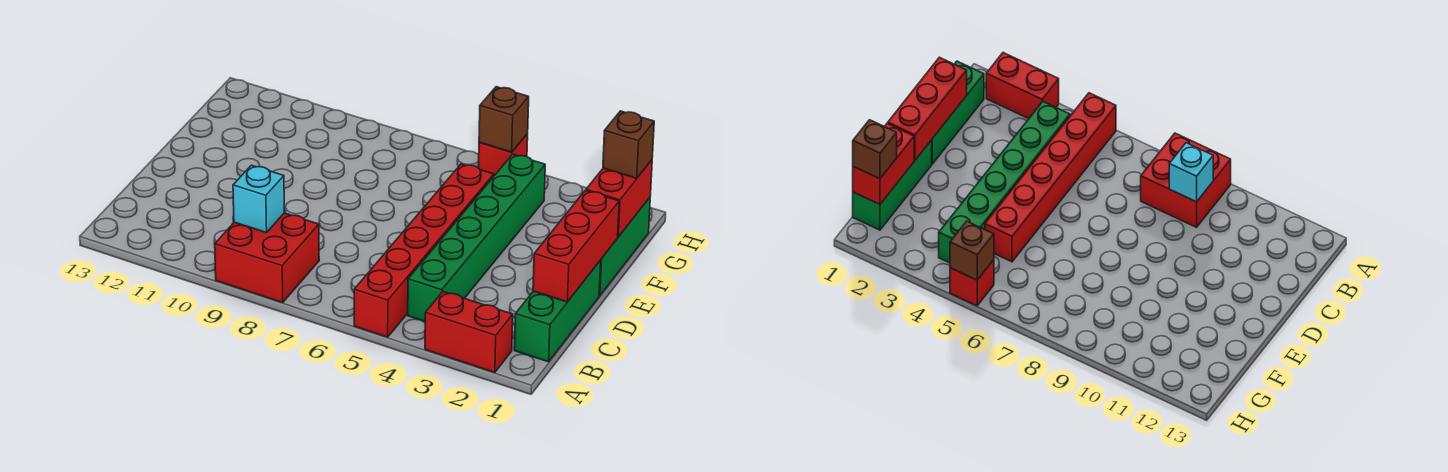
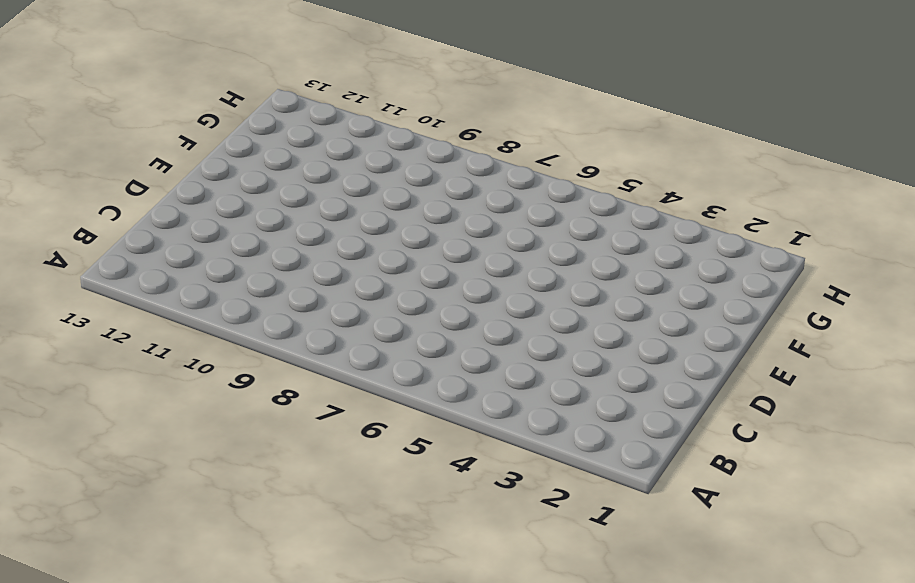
none -> red brick A2:A3 level 1
none -> red brick A5:F5 level 1
none -> red brick A8:B9 level 1

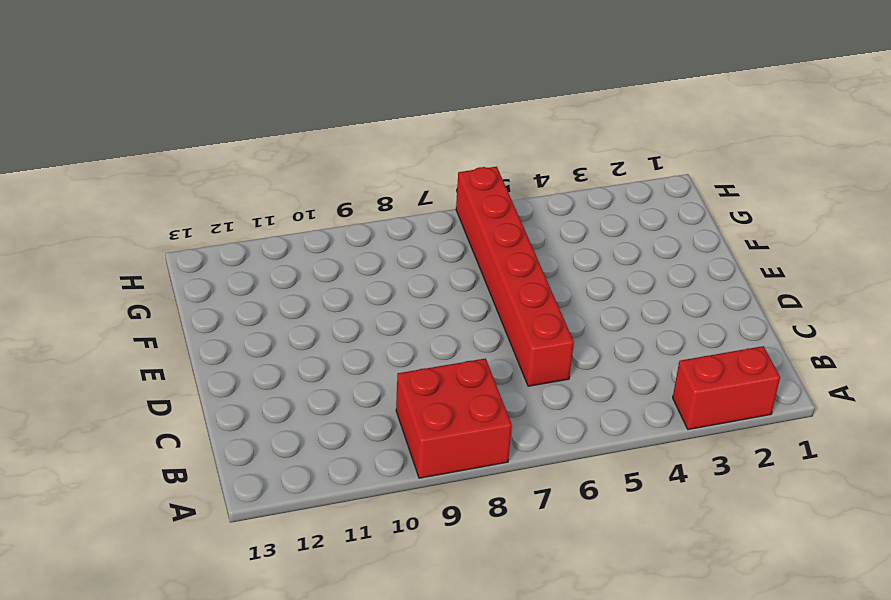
red brick C6:H6 level 1 -> red brick A5:F5 level 1
none -> green brick B1:D1 level 1
none -> green brick B4:G4 level 1
none -> green brick E1:G1 level 1

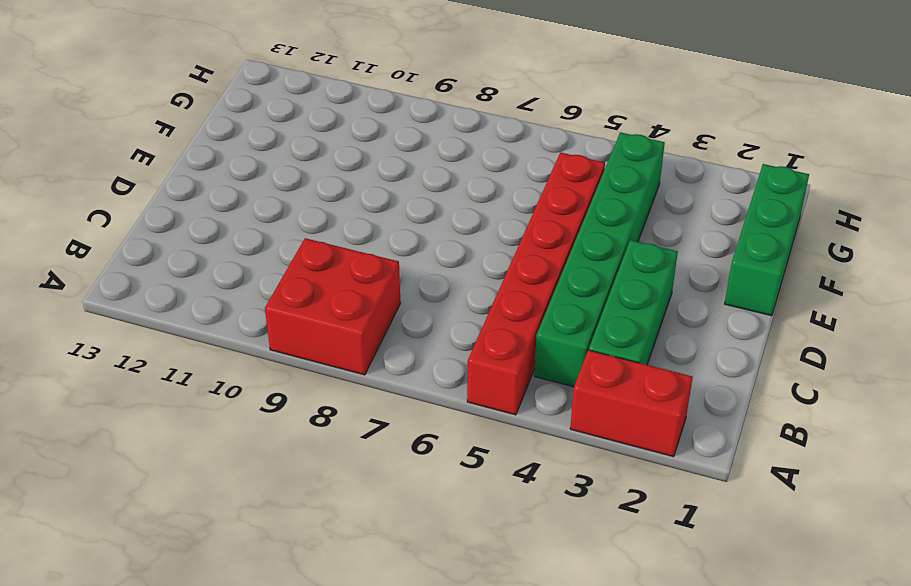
green brick B3:D3 level 1 -> green brick B1:D1 level 1
none -> red brick H5 level 1
none -> cyan brick B9 level 2
none -> red brick C1:E1 level 2

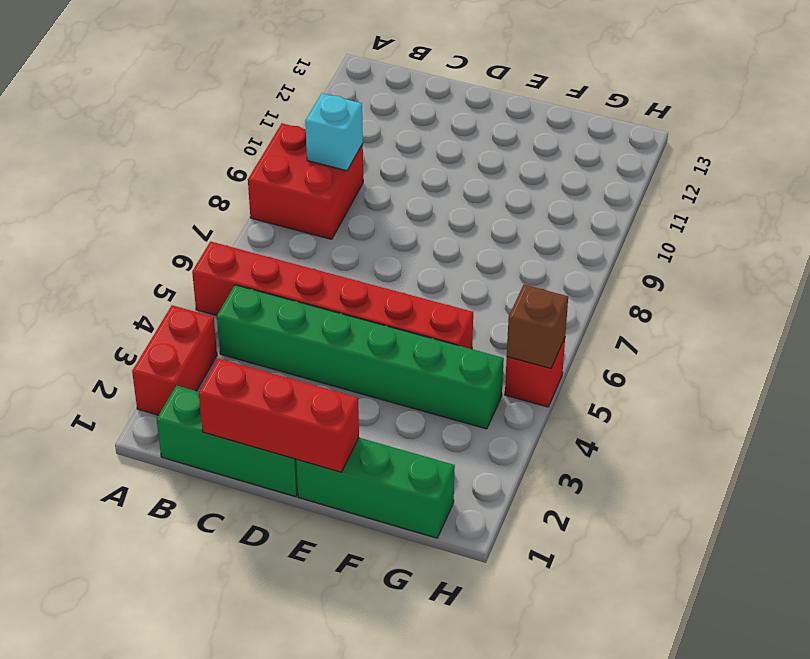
none -> red brick F1:G1 level 2
none -> brown brick G1 level 3

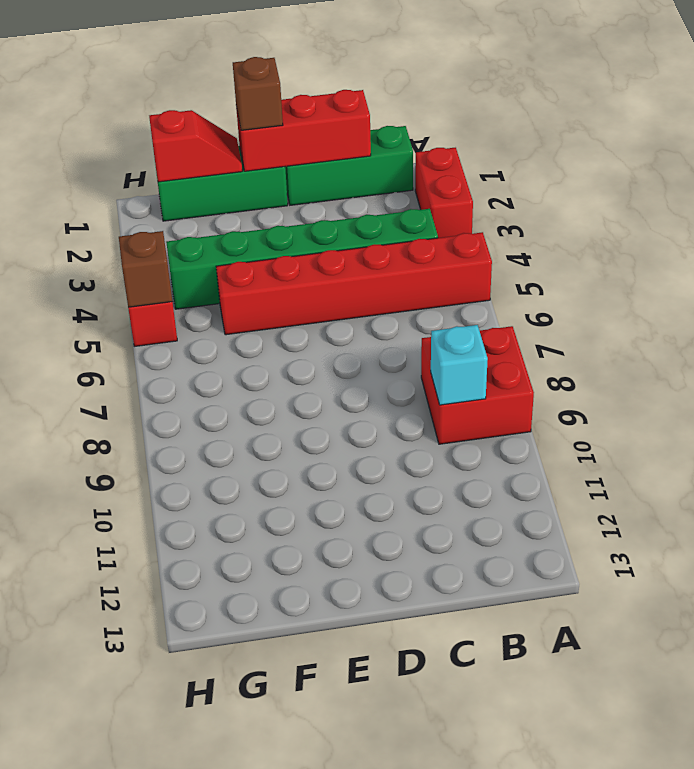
brown brick E1 level 3 -> brown brick G1 level 3
red slope F1:G1 level 2 top G -> red brick F1:G1 level 2

